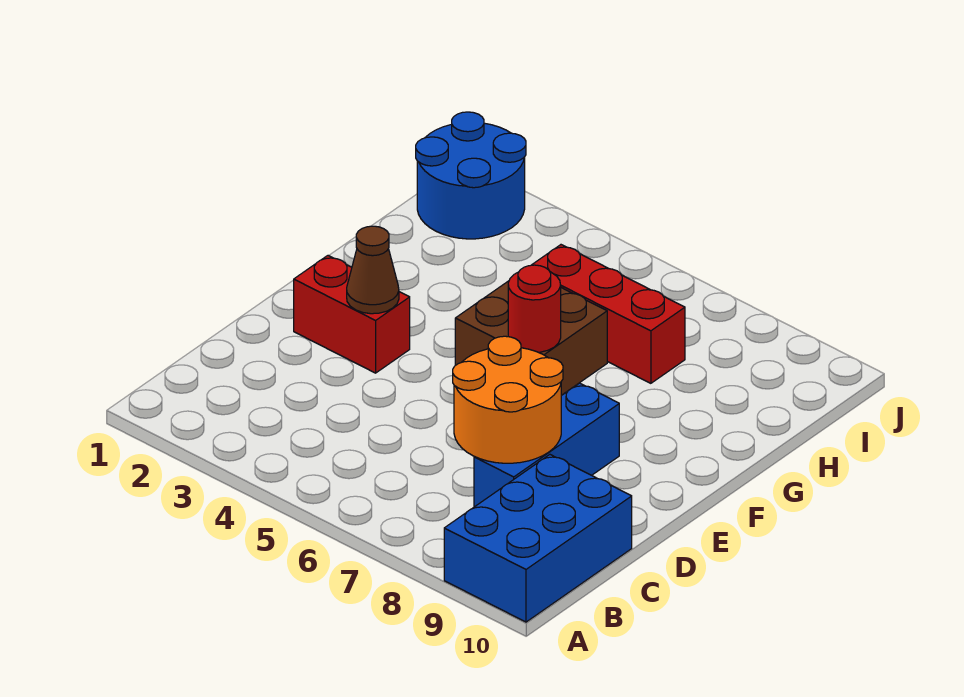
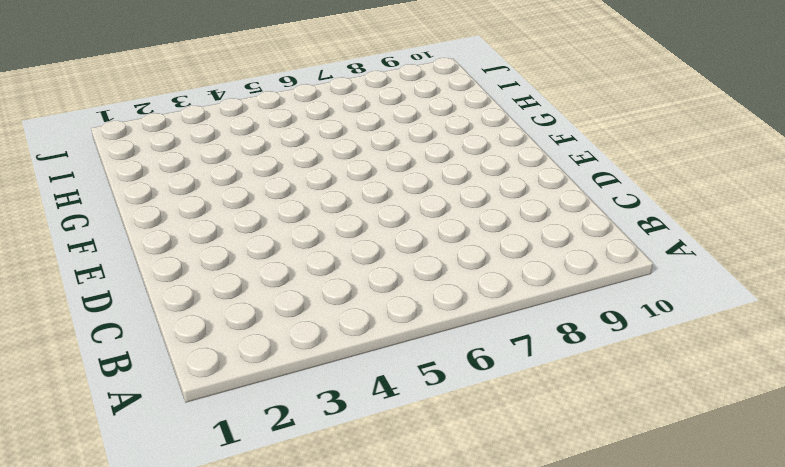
none -> blue brick A9:C10 level 1
none -> blue brick C8:E8 level 1

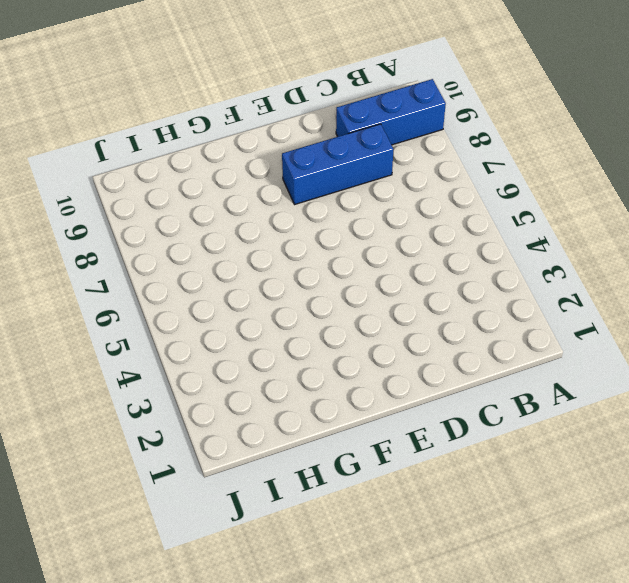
blue brick A9:C9 level 1 -> blue brick A9:C10 level 1
none -> red brick E2:E3 level 1
none -> brown brick F5:G6 level 1

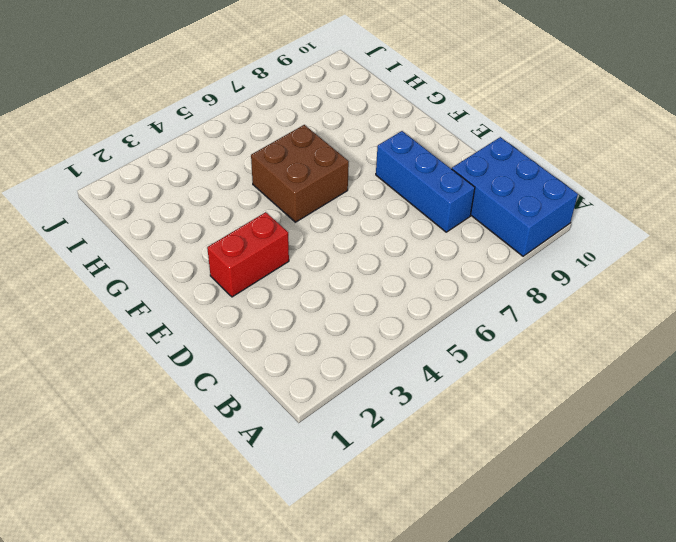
none -> red brick H5:H7 level 1
none -> blue round brick I1:J2 level 1

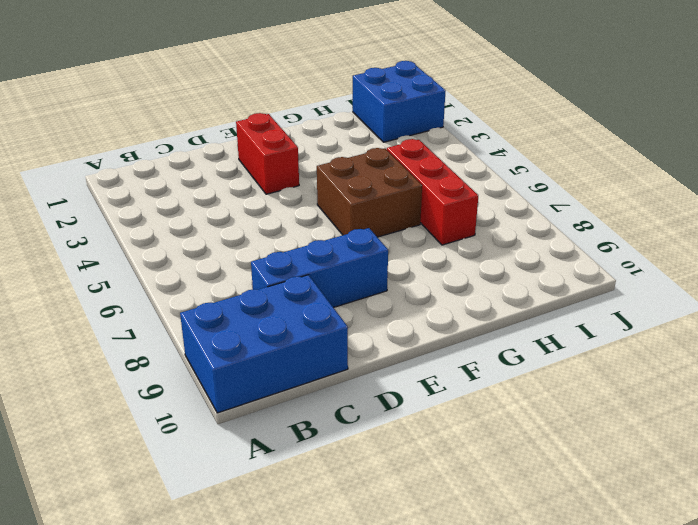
blue brick I1:J2 level 1 -> blue round brick I1:J2 level 1
none -> orange round brick C7:D8 level 2
none -> brown cone E3 level 2

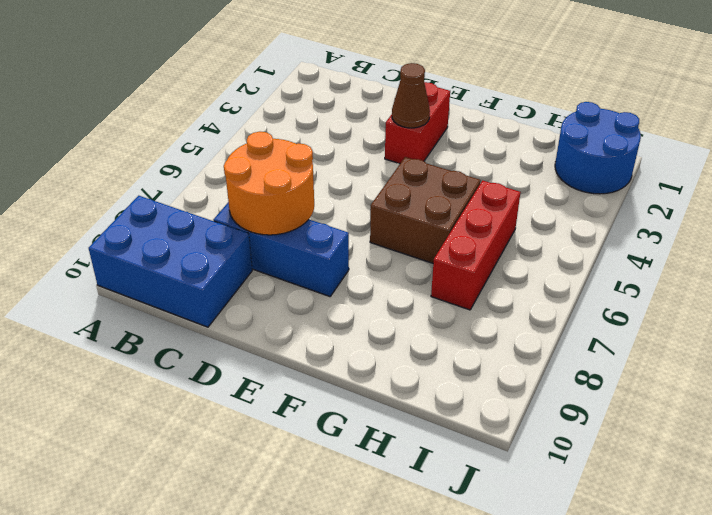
none -> red round brick F6 level 2

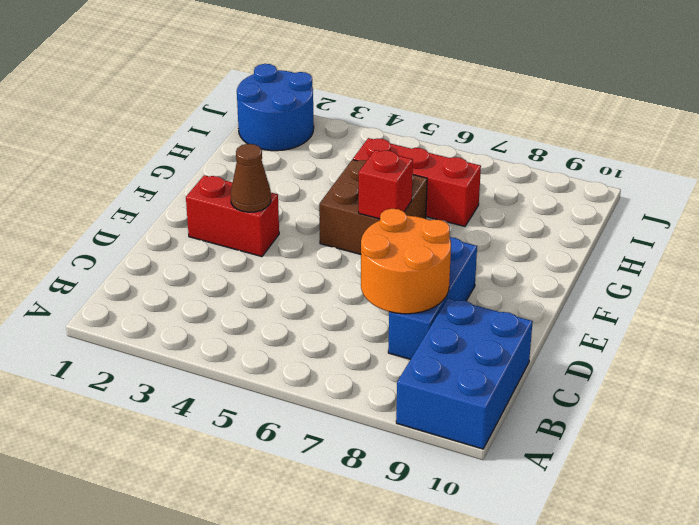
red brick F6 level 2 -> red round brick F6 level 2

